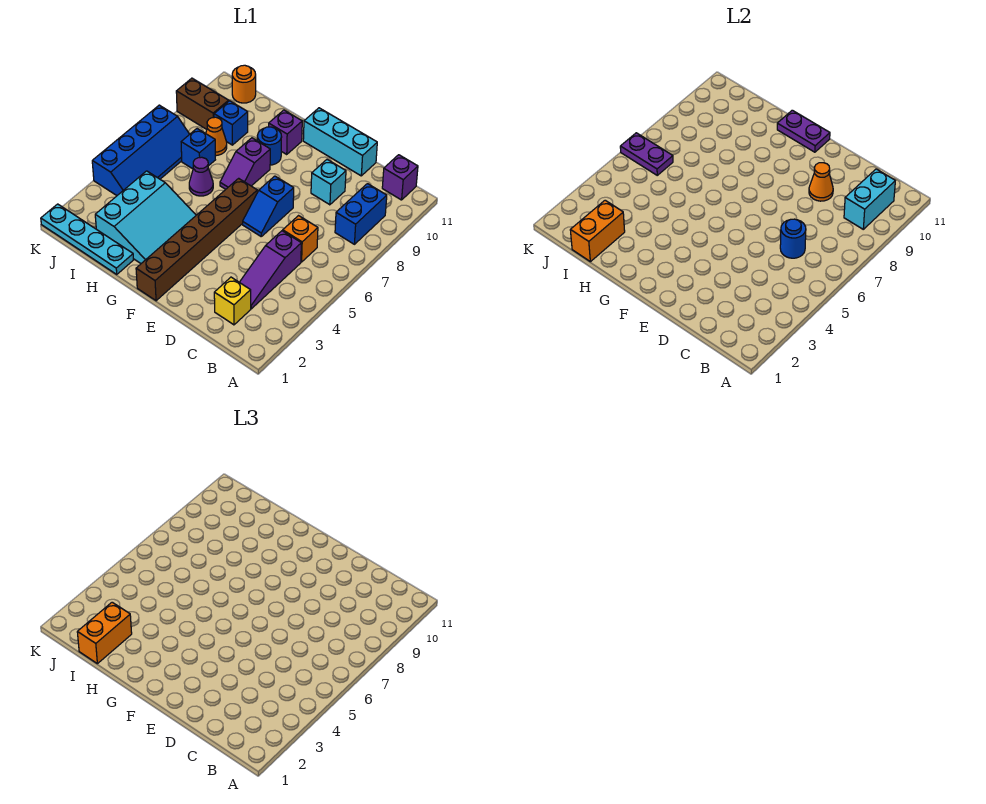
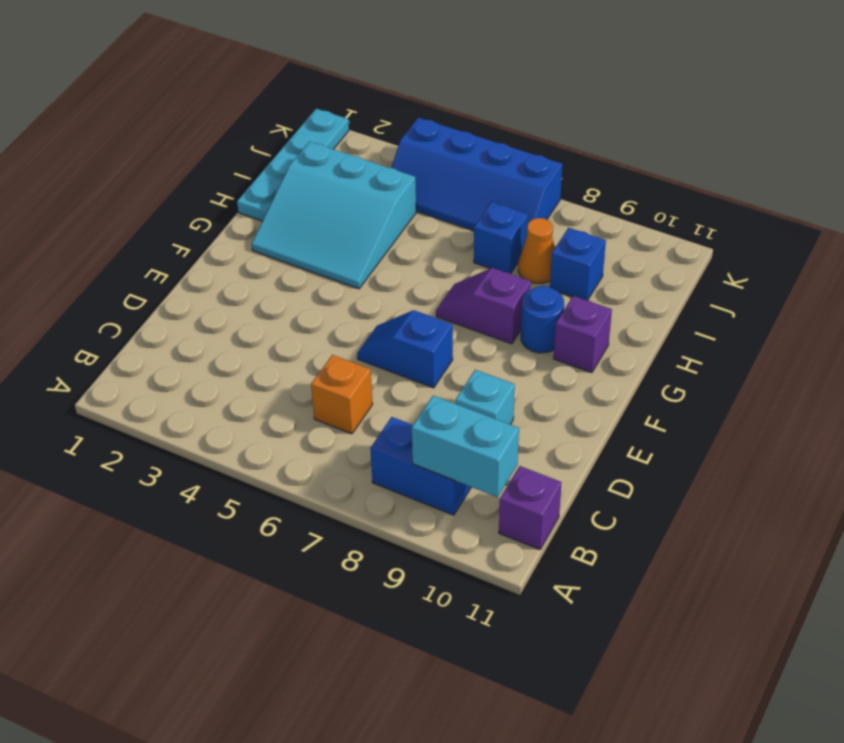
none -> yellow brick C2 level 1
none -> purple slope C3:C5 level 1 top 5
none -> cyan brick D11:F11 level 1

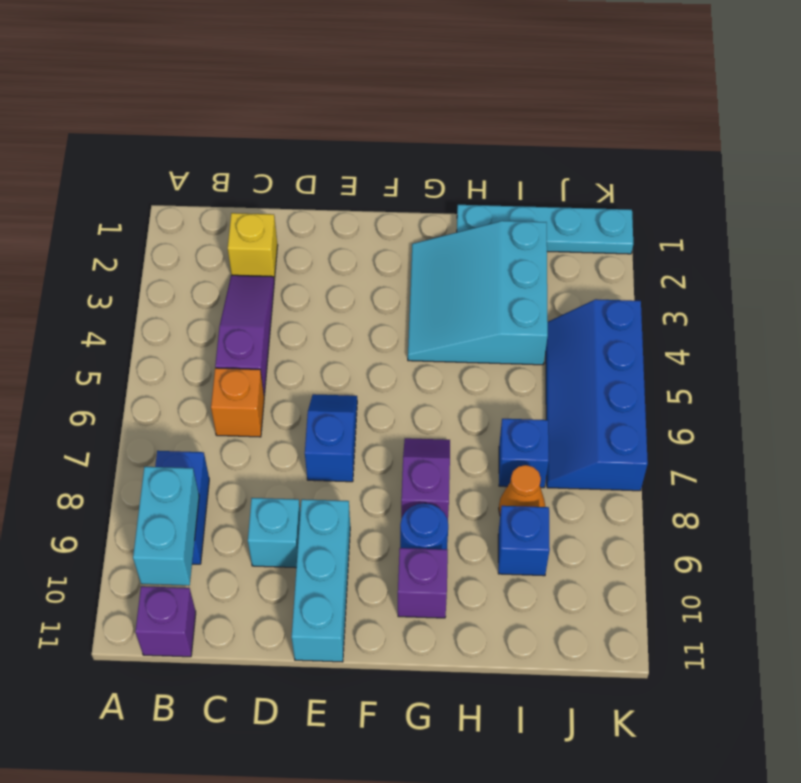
cyan brick E9:E11 level 1 -> cyan brick D11:F11 level 1
none -> brown brick F1:F6 level 1
none -> purple cone H6 level 1
none -> brown brick J9:K9 level 1

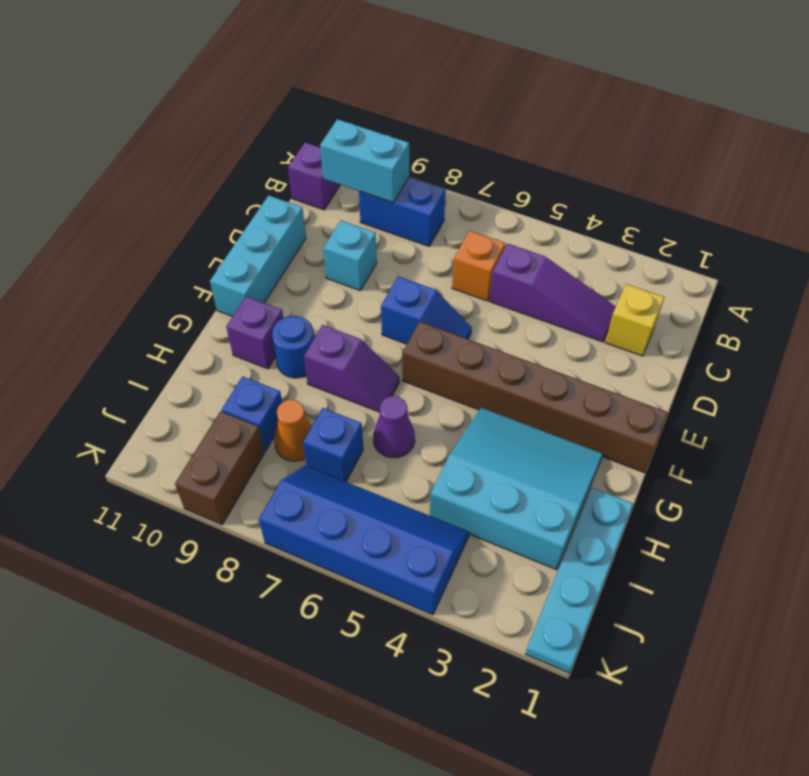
none -> orange round brick J11 level 1
none -> blue round brick C6 level 2
none -> orange cone D9 level 2

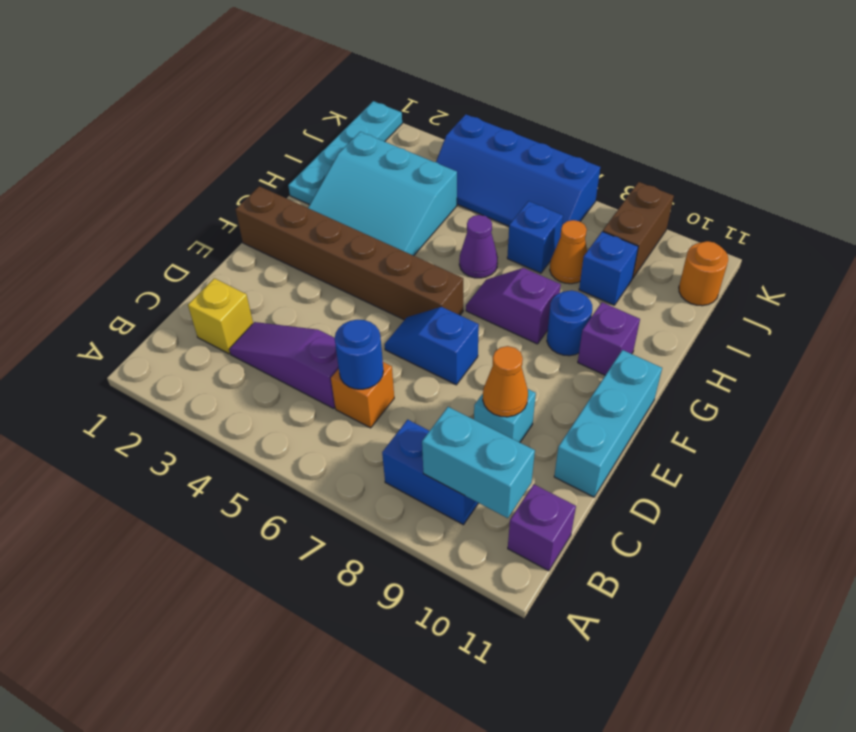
none -> purple plate F11:G11 level 2
none -> orange brick I1:I2 level 2
none -> purple plate J6:K6 level 2

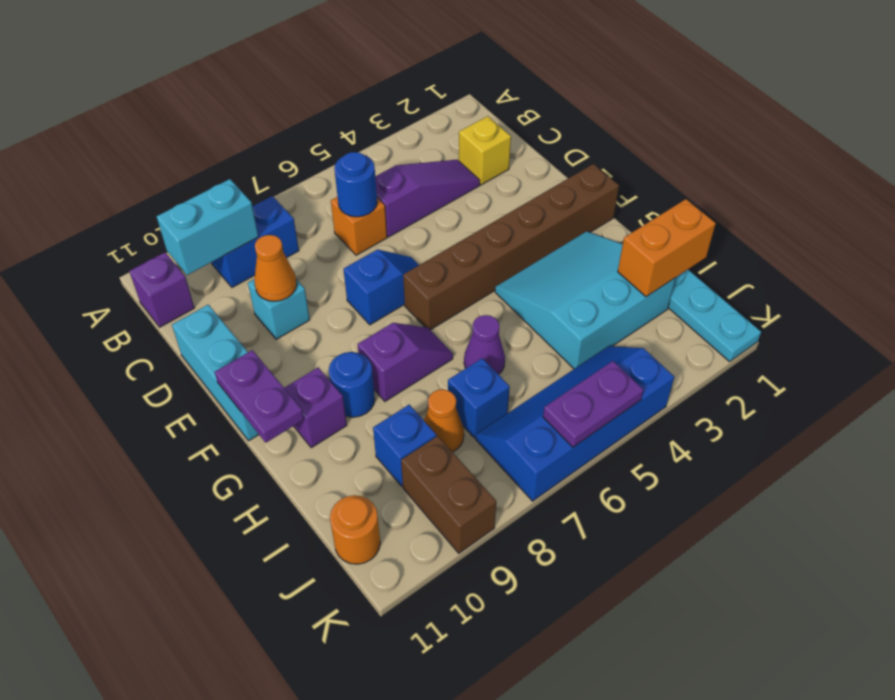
purple plate K5:K6 level 2 -> purple plate J6:K6 level 2
none -> orange brick I1:I2 level 3

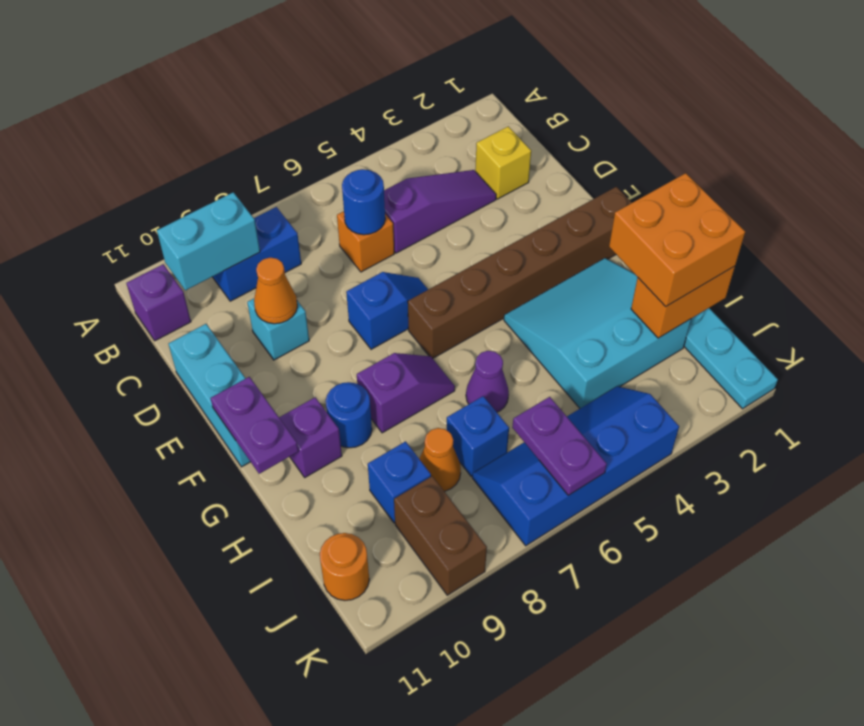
orange brick H1:I2 level 3 -> orange brick I1:I2 level 3

